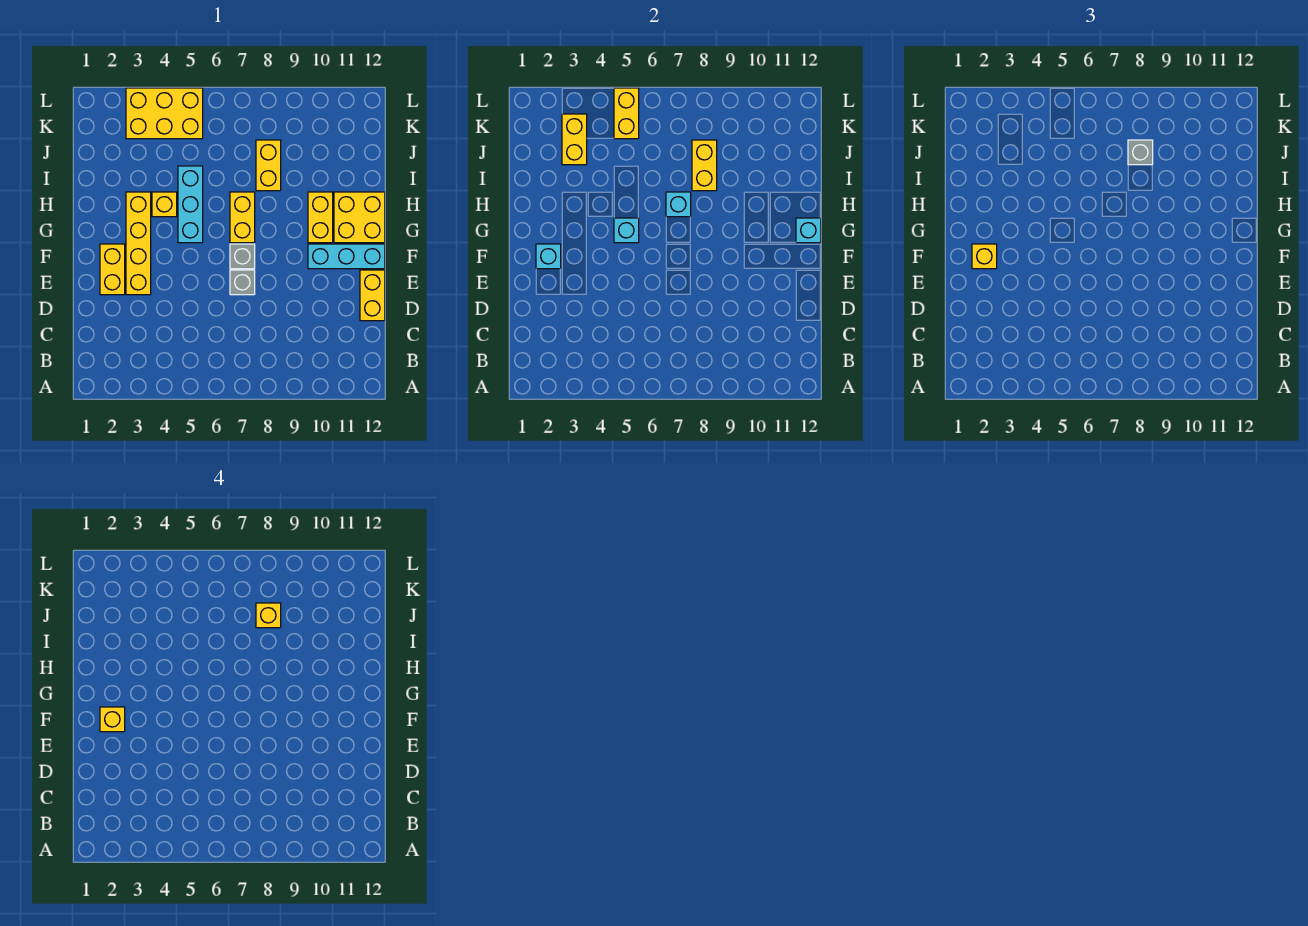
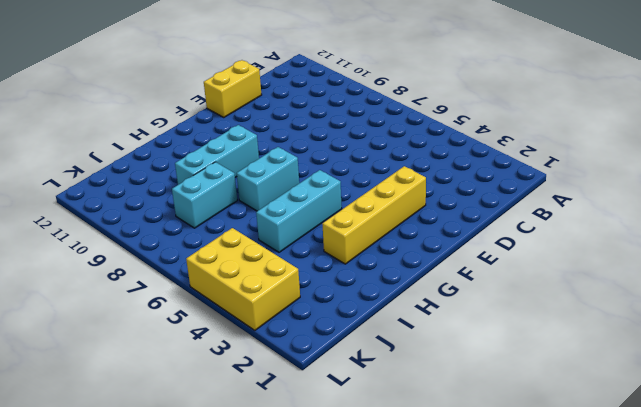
cyan brick G7:H7 level 1 -> yellow brick G7:H7 level 1
cyan brick G9:I9 level 1 -> cyan brick F10:F12 level 1
cyan brick I8:J8 level 1 -> yellow brick I8:J8 level 1
none -> yellow brick E2:F2 level 1
none -> grey brick E7 level 1
none -> grey brick F7 level 1

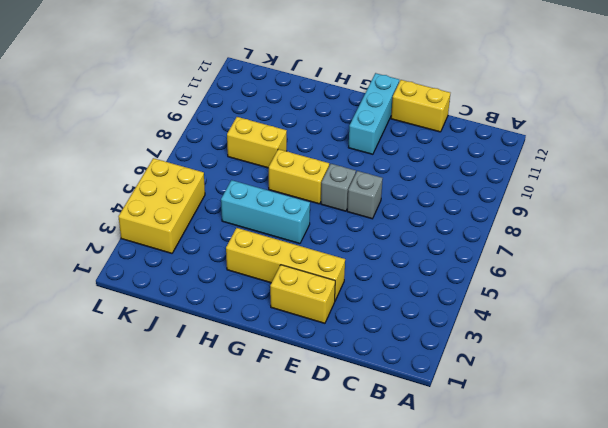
none -> yellow brick G10:H10 level 1
none -> yellow brick G11:H12 level 1
none -> yellow brick H4 level 1

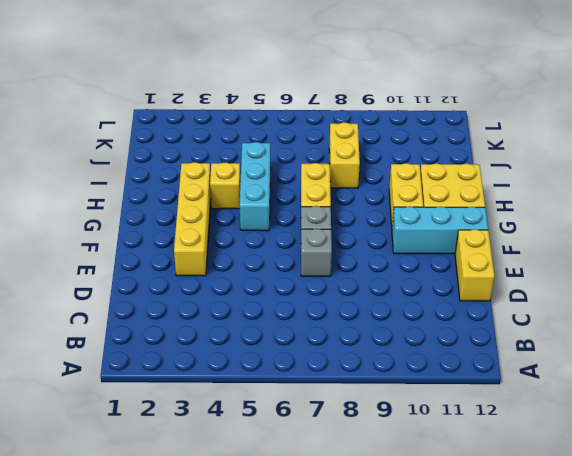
none -> yellow brick E2:F2 level 1
none -> yellow brick K3:L5 level 1
none -> cyan brick F2 level 2

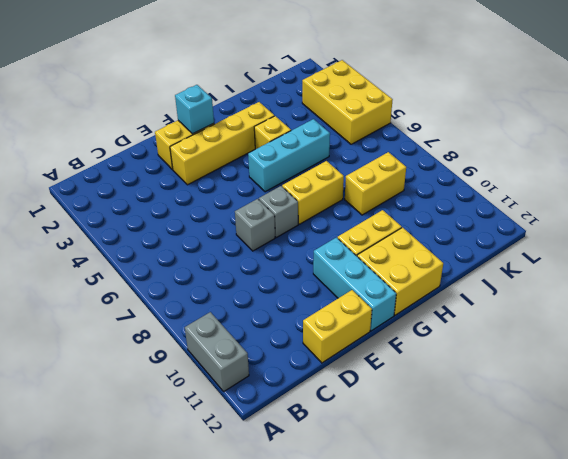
grey brick A10:A11 level 1 -> none
none -> cyan brick G5 level 2
none -> cyan brick G12 level 2
none -> cyan brick H7 level 2

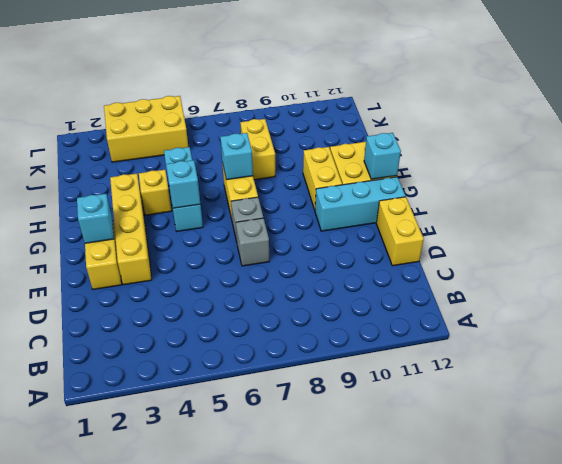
none -> yellow brick I8:J8 level 2
none -> yellow brick J3:K3 level 2
none -> yellow brick K5:L5 level 2

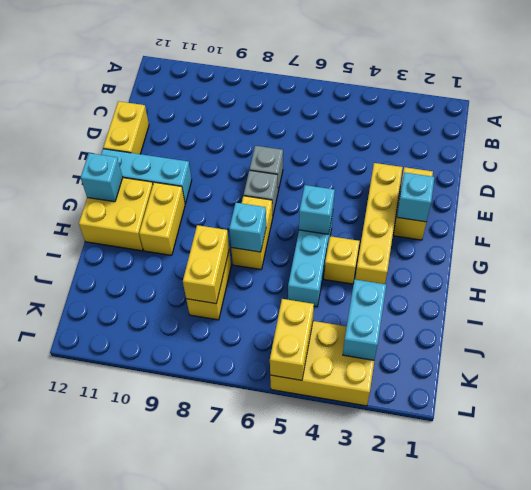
cyan brick J3:K3 level 2 -> yellow brick J3:K3 level 2
none -> yellow brick F2 level 3
none -> grey brick J8 level 3
none -> yellow brick F2 level 4

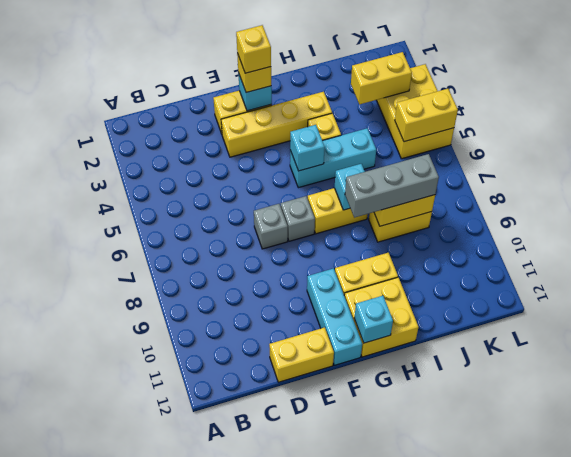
grey brick H8:J8 level 3 -> grey brick J8 level 3
none -> yellow brick J8 level 4

